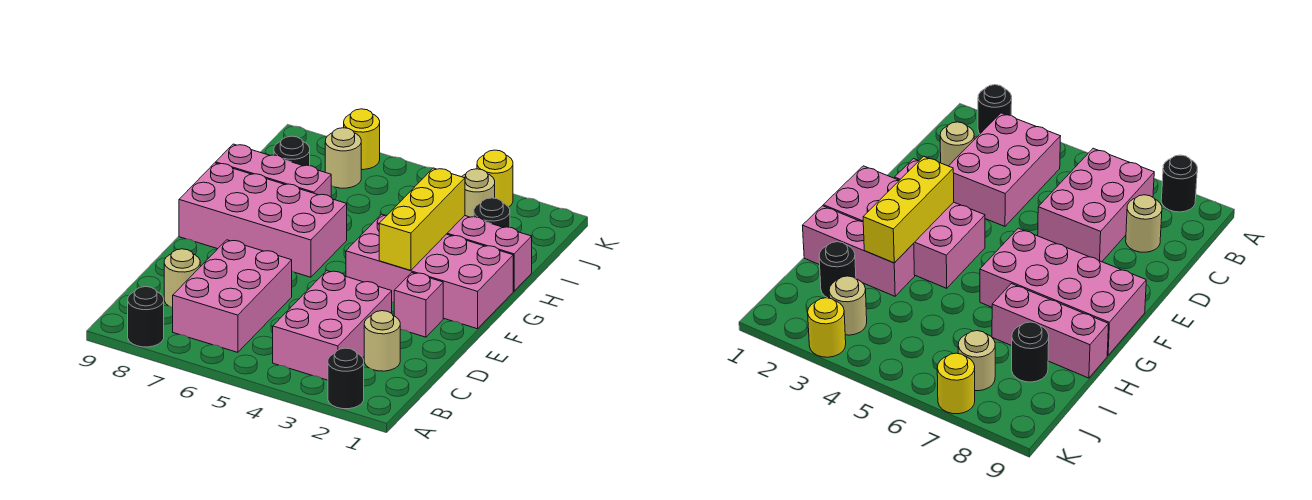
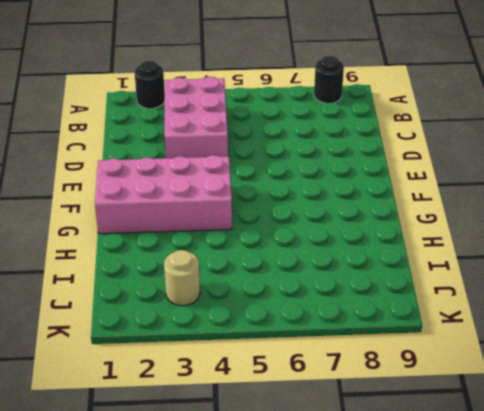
none -> pink brick B6:D7 level 1
none -> tan round brick C2 level 1
none -> tan round brick C8 level 1

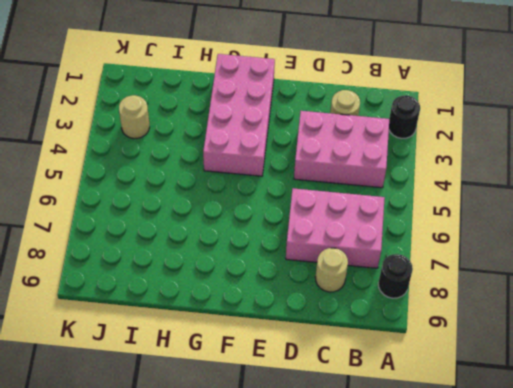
none -> pink brick E2 level 1
none -> pink brick F6:G9 level 1
none -> pink brick H1:H3 level 1

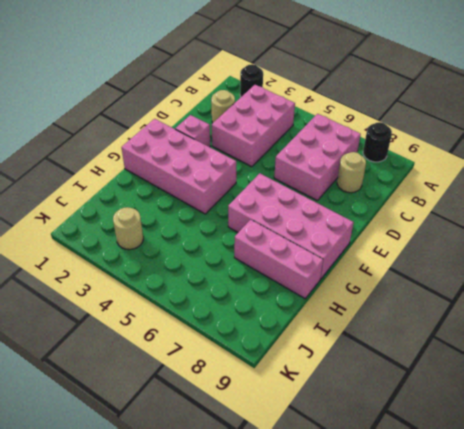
none -> pink brick H1:H3 level 1
none -> black round brick I2 level 1
none -> black round brick I8 level 1

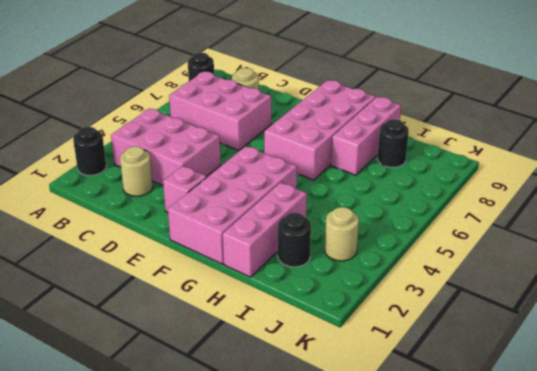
none -> tan round brick J7 level 1
none -> yellow round brick K3 level 1
none -> yellow round brick K7 level 1

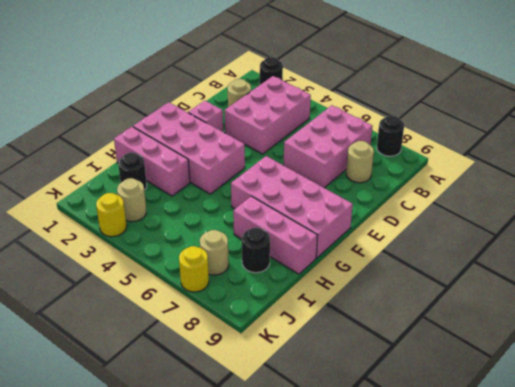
none -> yellow brick F3:H3 level 2

